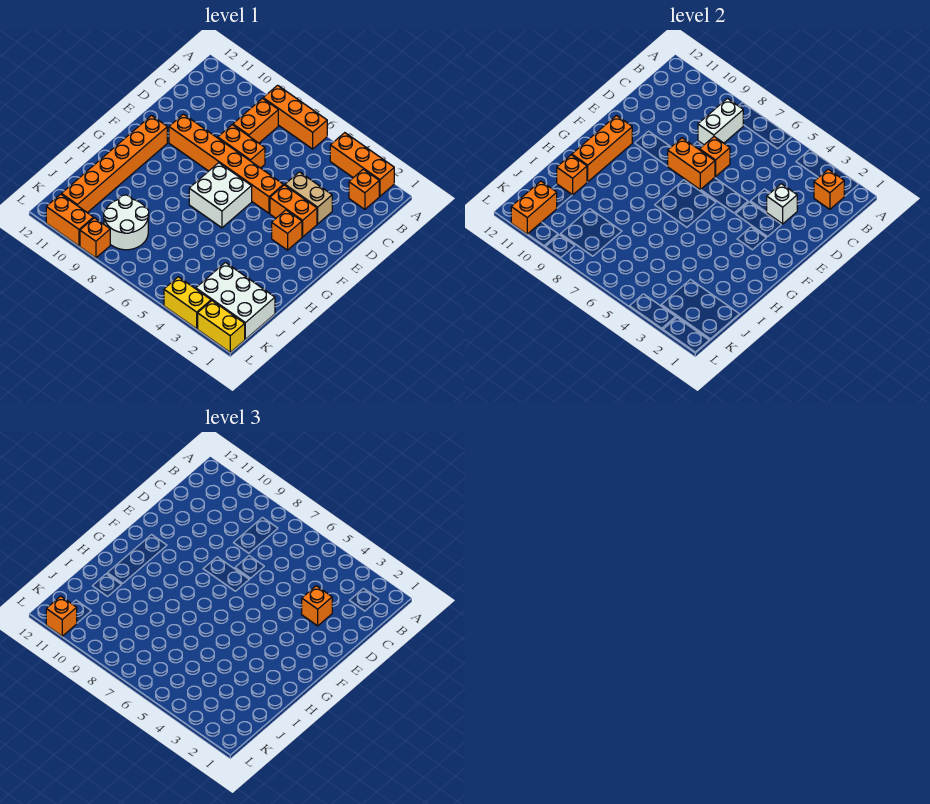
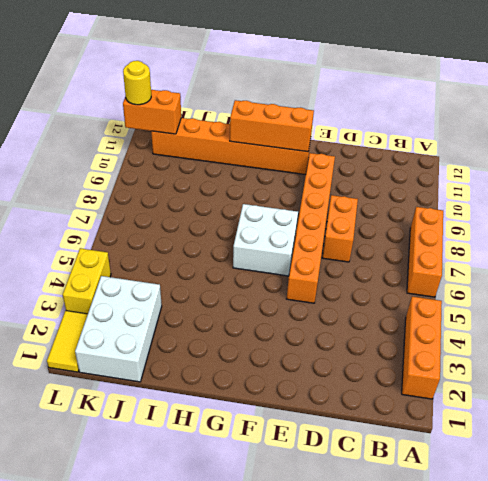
yellow tile L1:L2 level 1 -> yellow brick L1:L2 level 1
yellow round brick L11 level 3 -> orange brick L11 level 3
none -> orange brick B2 level 1
none -> orange brick B8:C8 level 1
none -> tan brick D3:D4 level 1

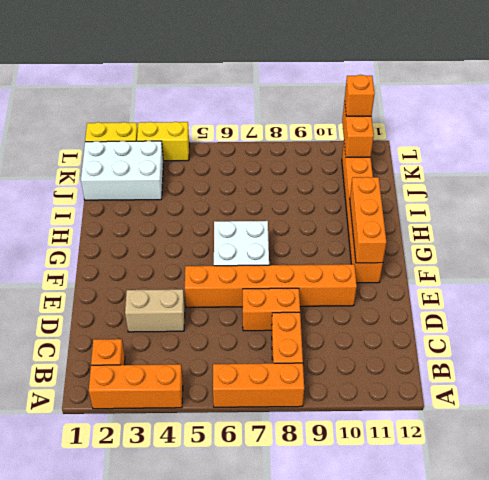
none -> orange brick E3:E4 level 1
none -> orange brick F3 level 1
none -> white round brick J8:K9 level 1

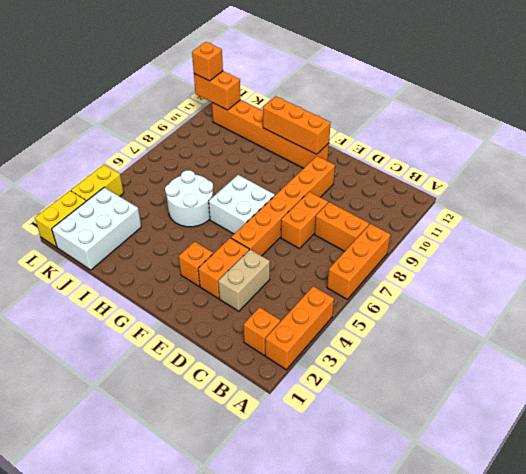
white round brick H5:I6 level 1 -> white round brick J8:K9 level 1
none -> orange brick L9 level 1
none -> orange brick L10:L11 level 1
none -> orange brick B2 level 2

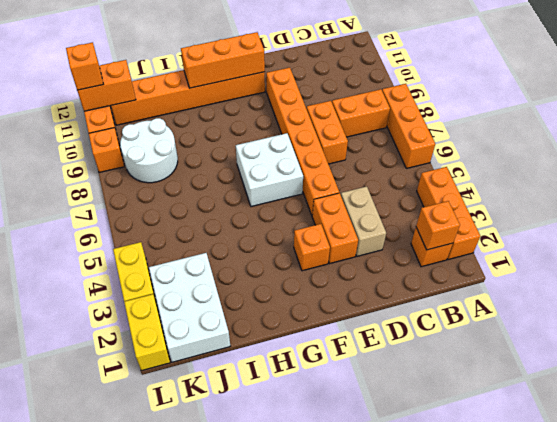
none -> white brick B8:C8 level 2
none -> white brick D3 level 2
none -> orange brick D7 level 2

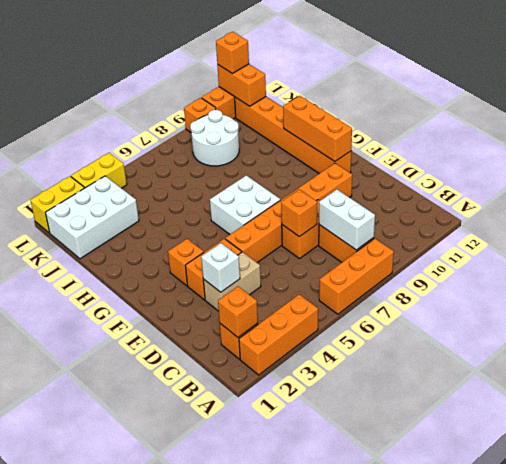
none -> orange brick E7:E8 level 2
none -> orange brick I11 level 2
none -> orange brick D3 level 3

